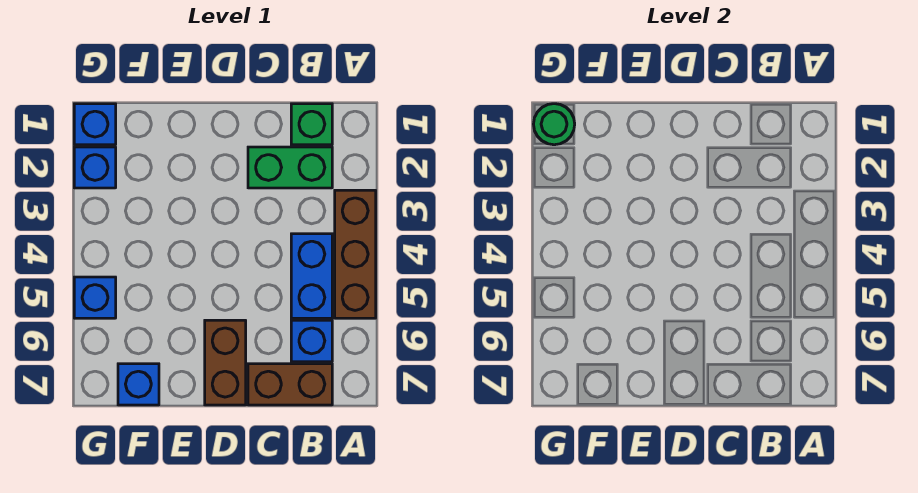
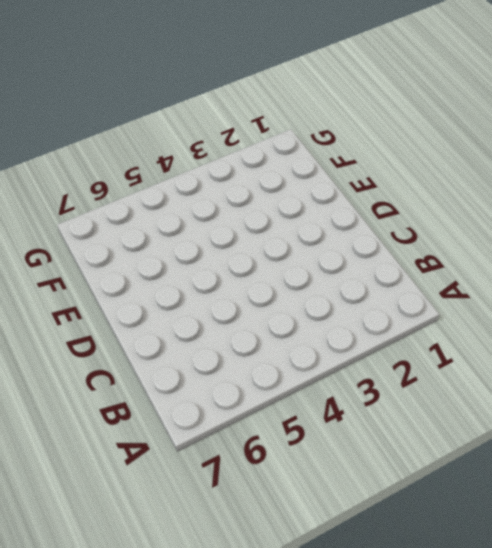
none -> brown brick A3:A5 level 1
none -> green brick B1 level 1
none -> green brick B2:C2 level 1

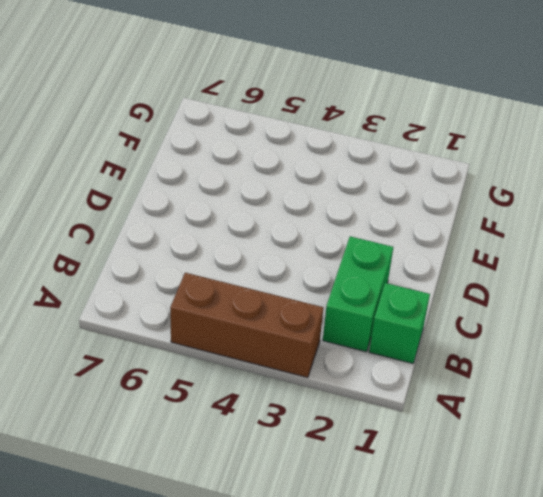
none -> blue brick B4:B5 level 1
none -> blue brick B6 level 1
none -> brown brick B7:C7 level 1

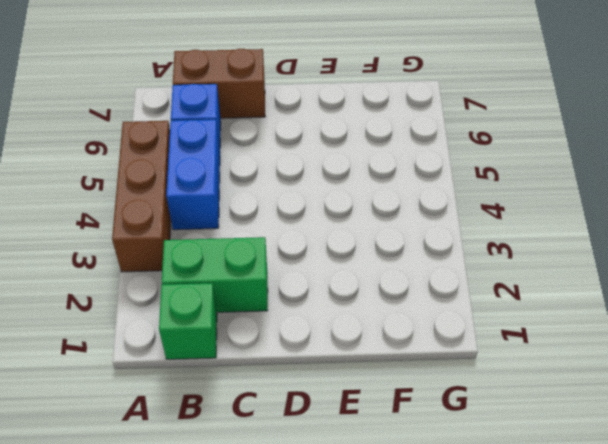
none -> brown brick D6:D7 level 1
none -> blue brick F7 level 1
none -> blue brick G1 level 1

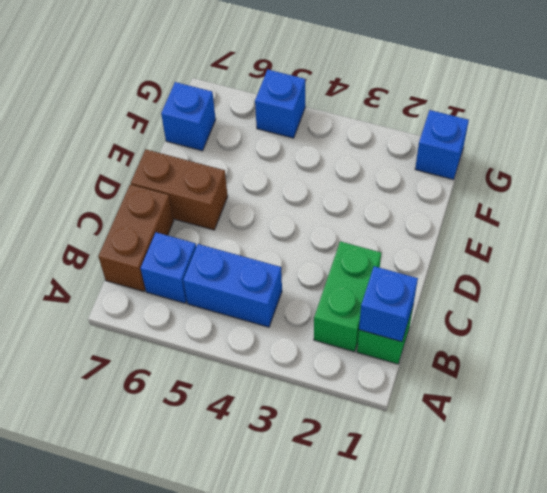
blue brick B1 level 2 -> blue brick G2 level 1
none -> brown brick A3:A5 level 1
none -> green round brick G1 level 2

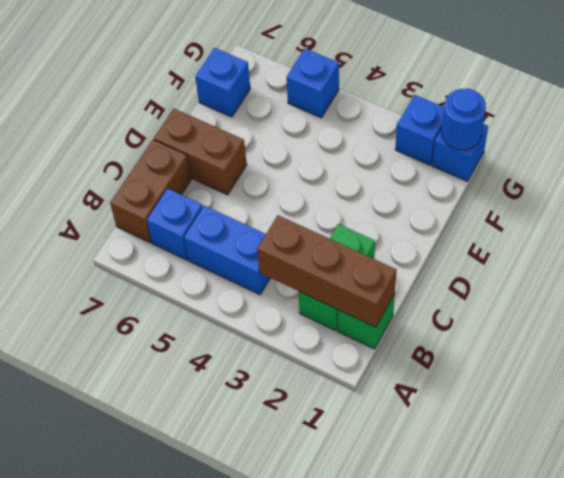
brown brick B1:B3 level 2 -> brown brick A3:A5 level 1
blue round brick G1 level 2 -> green round brick G1 level 2

